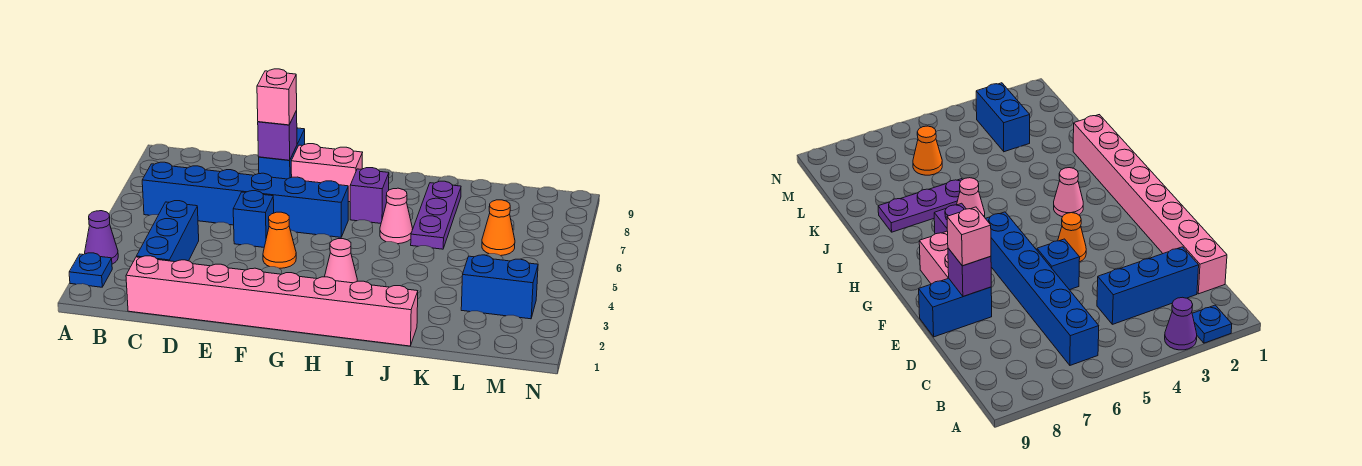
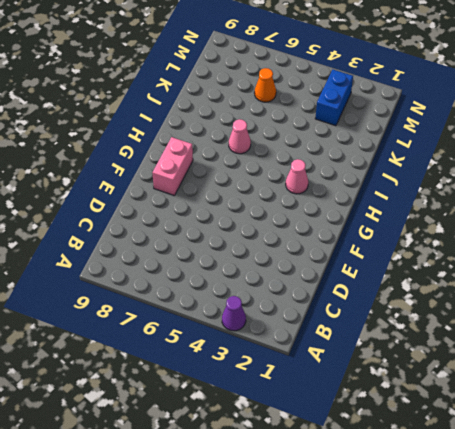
none -> blue plate A2 level 1
none -> blue brick B6:G6 level 1
none -> pink brick C1:J1 level 1

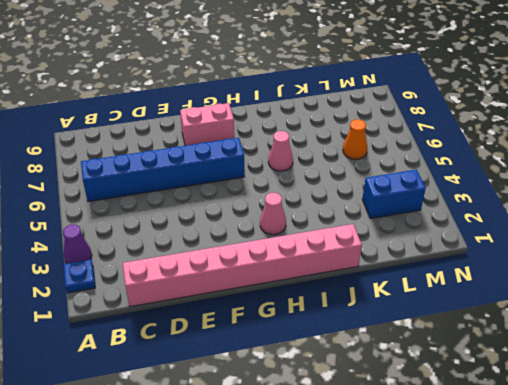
none -> blue brick C2:C4 level 1
none -> blue brick E5 level 1
none -> blue brick E8:E9 level 1

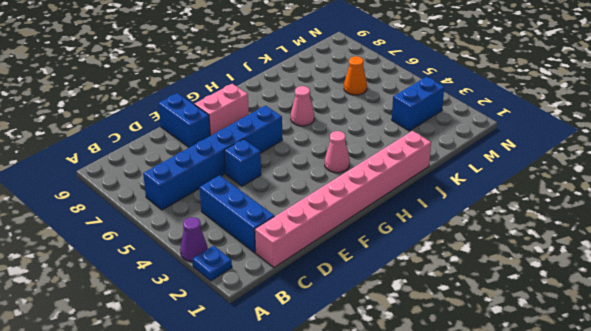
none -> orange cone F4 level 1
none -> purple brick H7 level 1
none -> purple plate J6:J8 level 1

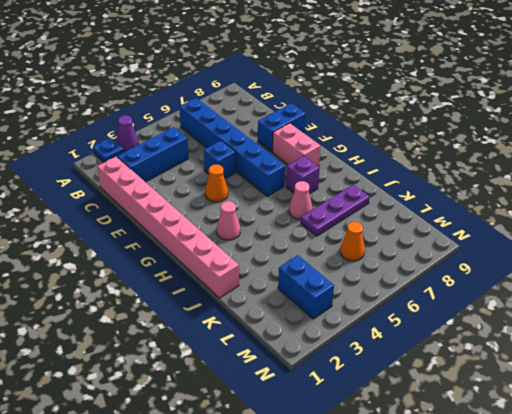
none -> purple brick E8 level 2
none -> pink brick E8 level 3

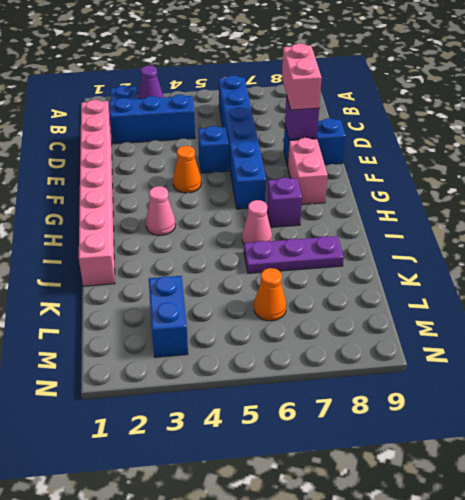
pink brick D8:E8 level 3 -> pink brick E8 level 3

